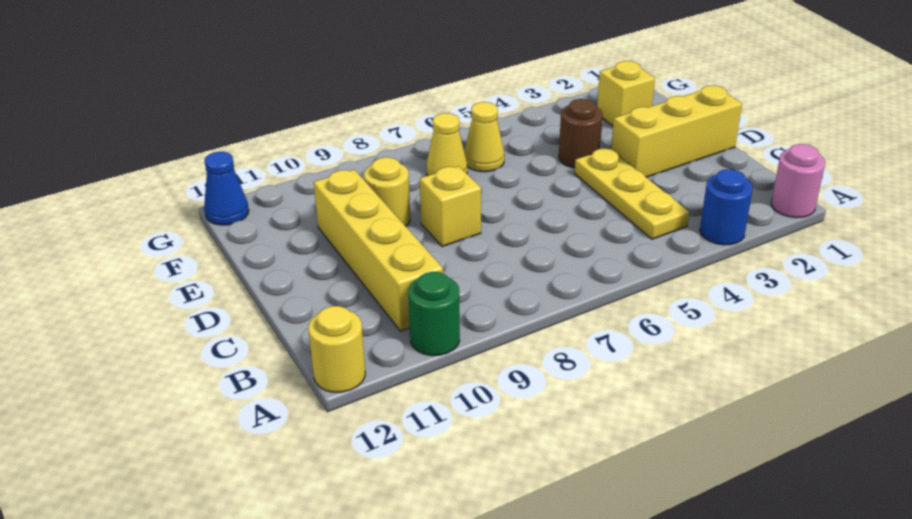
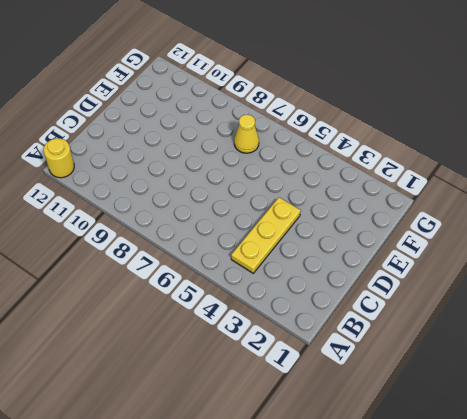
none -> pink round brick A1 level 1
none -> blue round brick A3 level 1
none -> green round brick A10 level 1

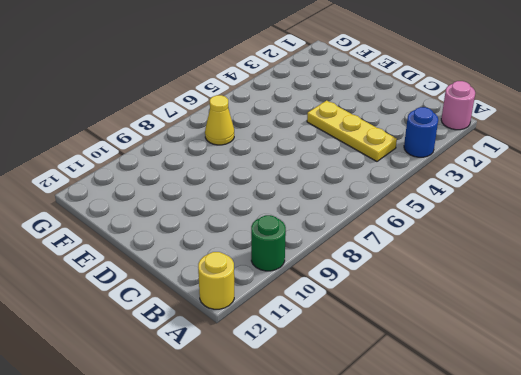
none -> yellow brick B10:E10 level 1
none -> yellow brick D1:D3 level 1
none -> yellow brick D8 level 1

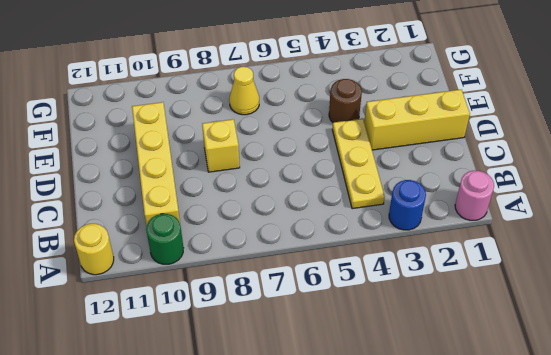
none -> yellow round brick E9 level 1
none -> yellow brick F2 level 1
none -> yellow cone F6 level 1

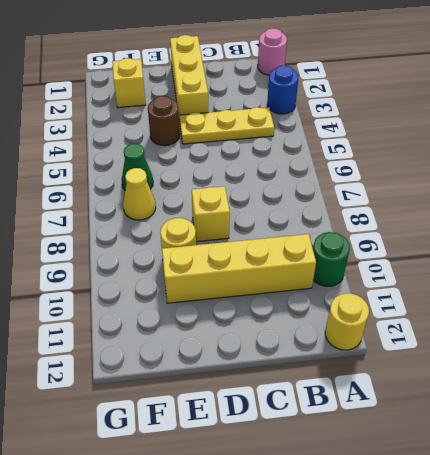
green cone F6 level 1 -> yellow cone F6 level 1
none -> blue cone G12 level 1

